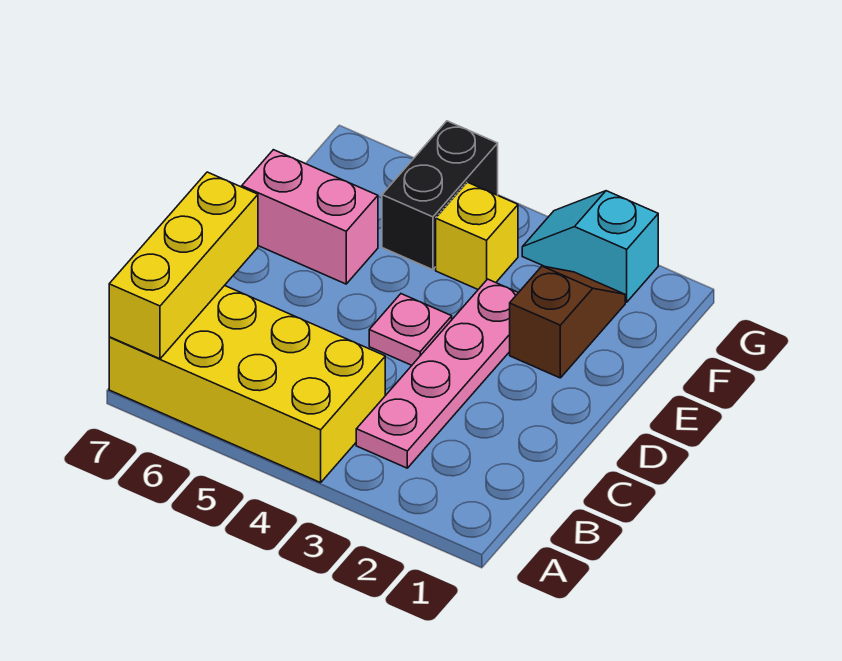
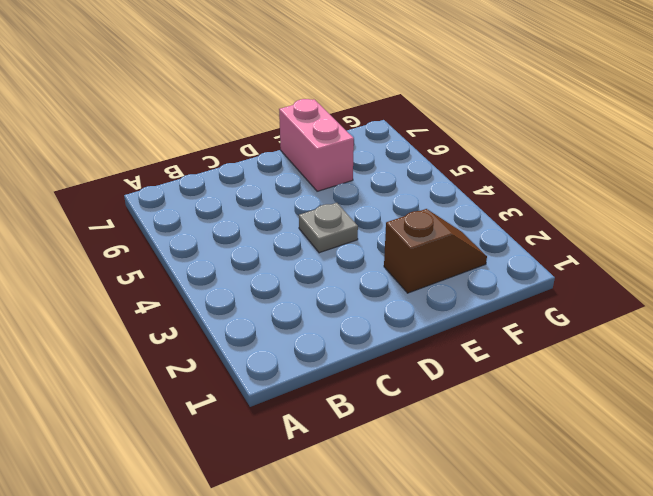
grey plate D4 level 1 -> pink plate D4 level 1
none -> yellow brick A4:B7 level 1
none -> pink plate B3:E3 level 1

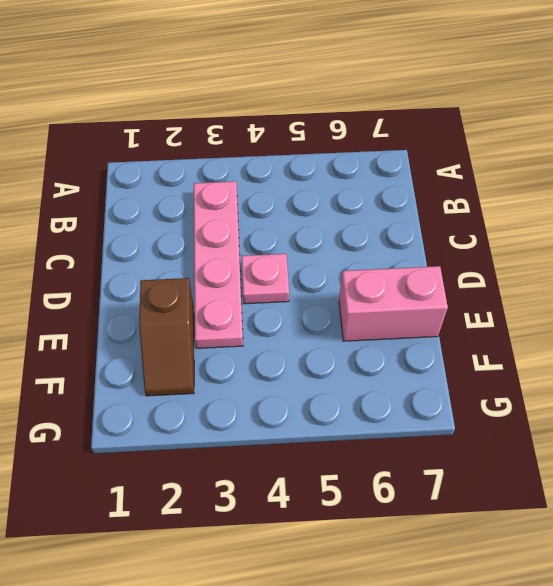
none -> yellow brick A4:B7 level 1
none -> yellow brick F4 level 1

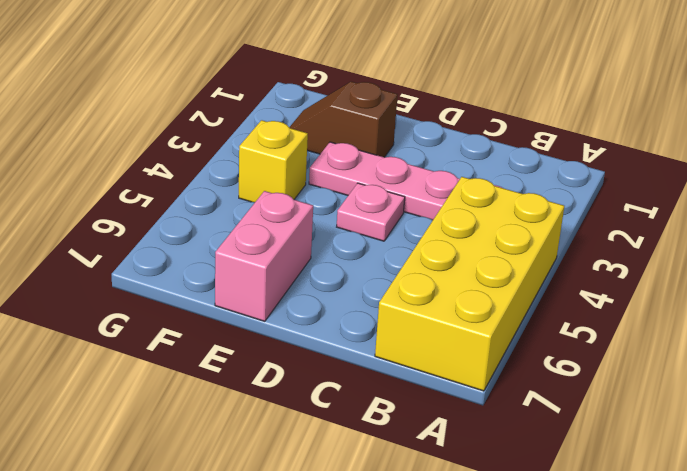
none -> black brick F5:G5 level 1
none -> cyan slope G2:G3 level 1 top 2

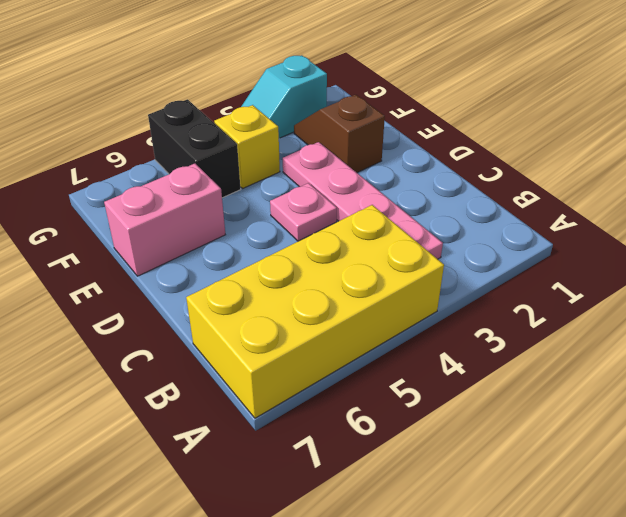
none -> yellow brick A7:C7 level 2

